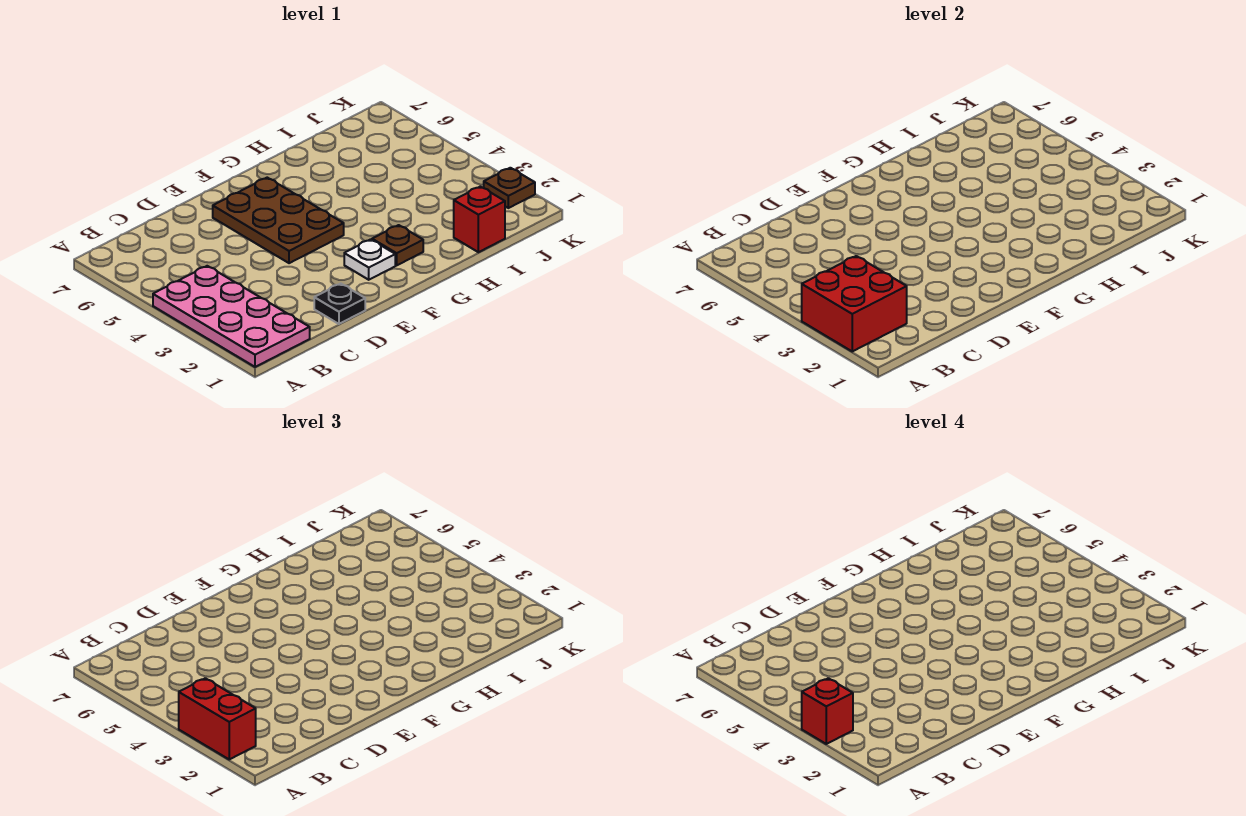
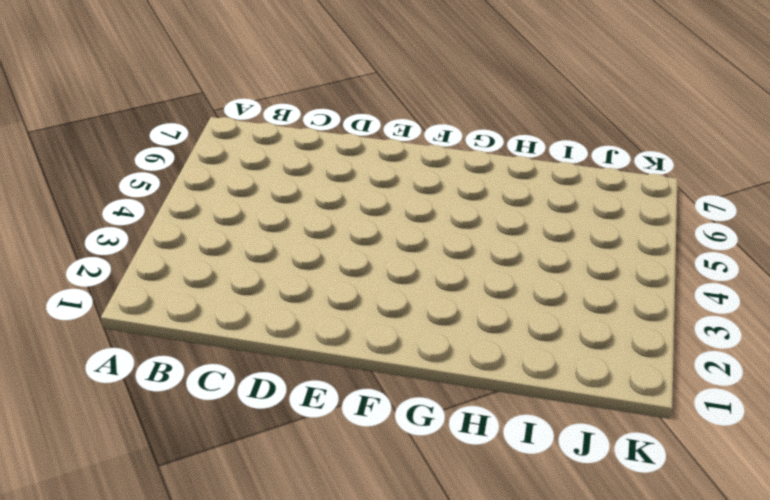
none -> pink plate A1:B4 level 1
none -> black plate D1 level 1

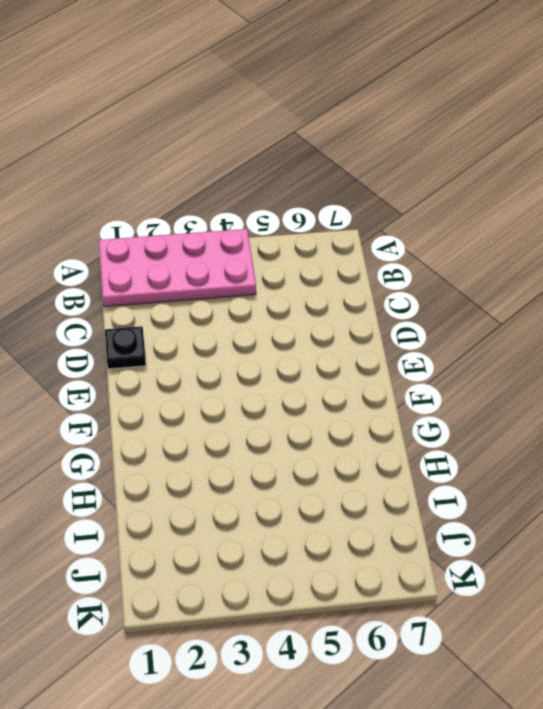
none -> brown plate E4:F6 level 1
none -> white plate F2 level 1

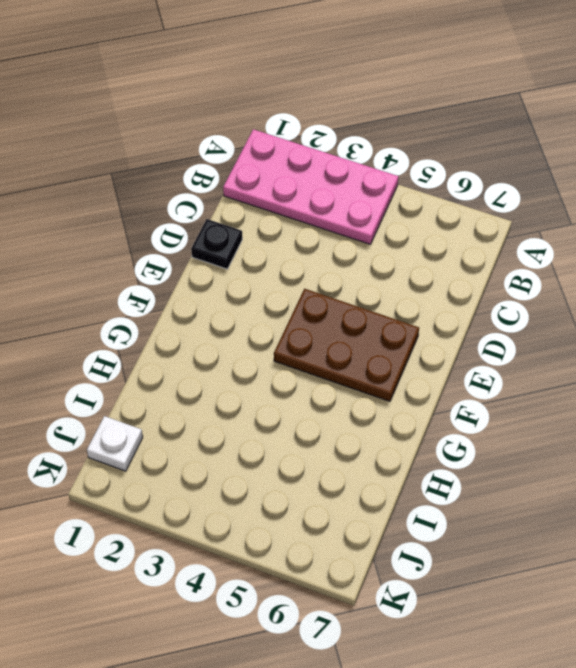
white plate J1 level 1 -> white plate F2 level 1
none -> brown plate G2 level 1
none -> red brick I1 level 1

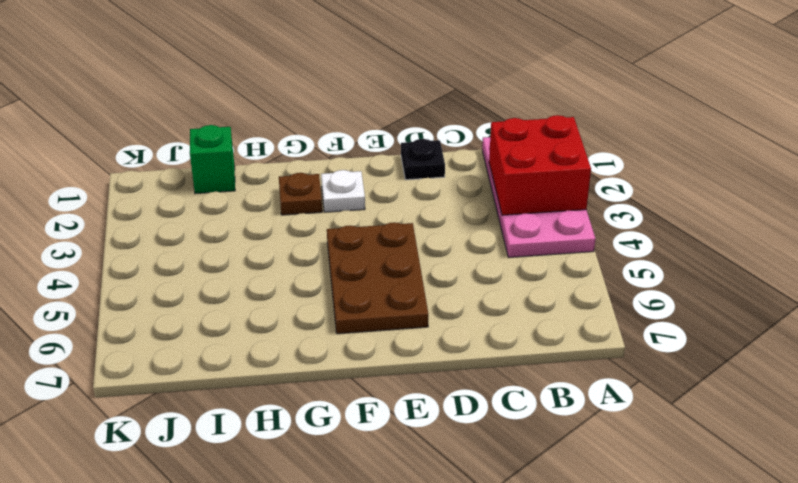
green brick I1 level 1 -> red brick I1 level 1
none -> brown plate K2 level 1
none -> red brick A2:A3 level 3

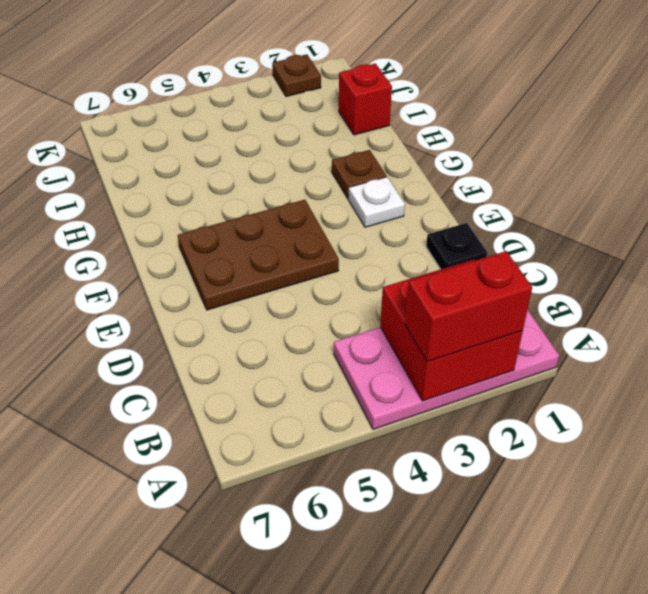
none -> red brick A3 level 4

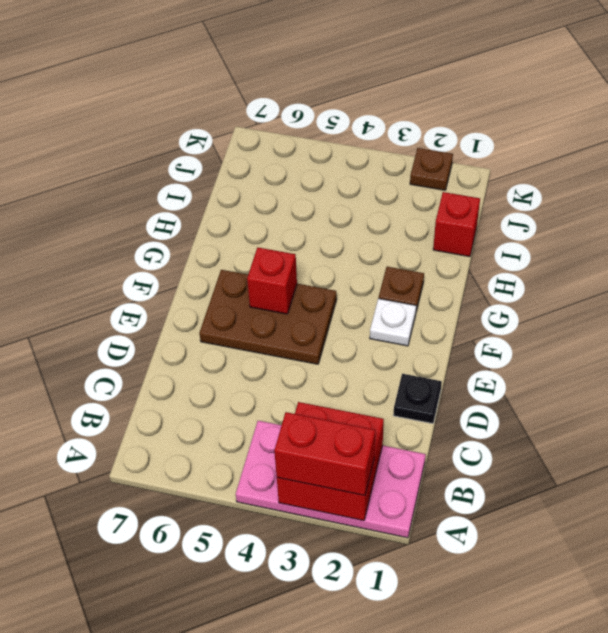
red brick F5 level 2 -> red brick A3 level 4

